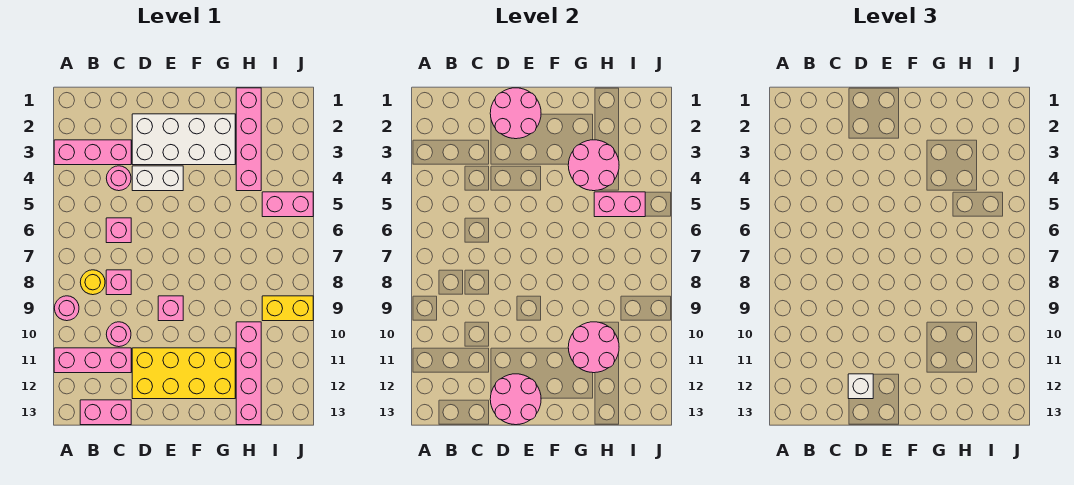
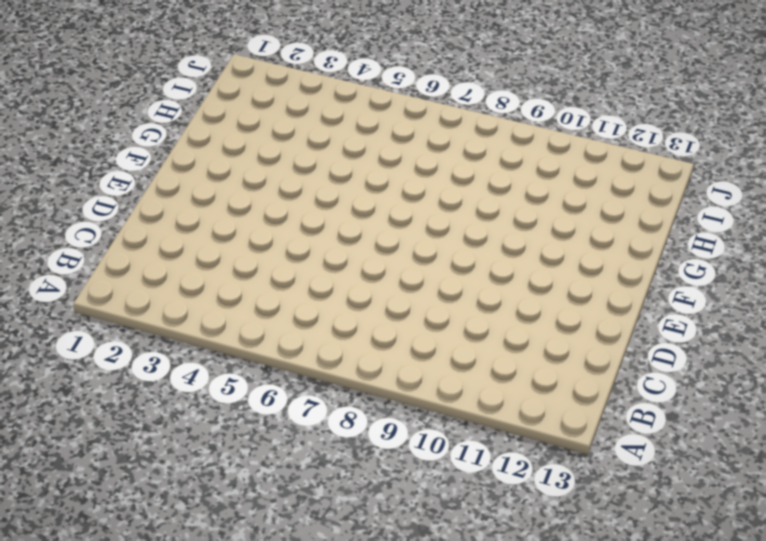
none -> pink brick A3:C3 level 1
none -> pink round brick A9 level 1
none -> pink brick A11:C11 level 1

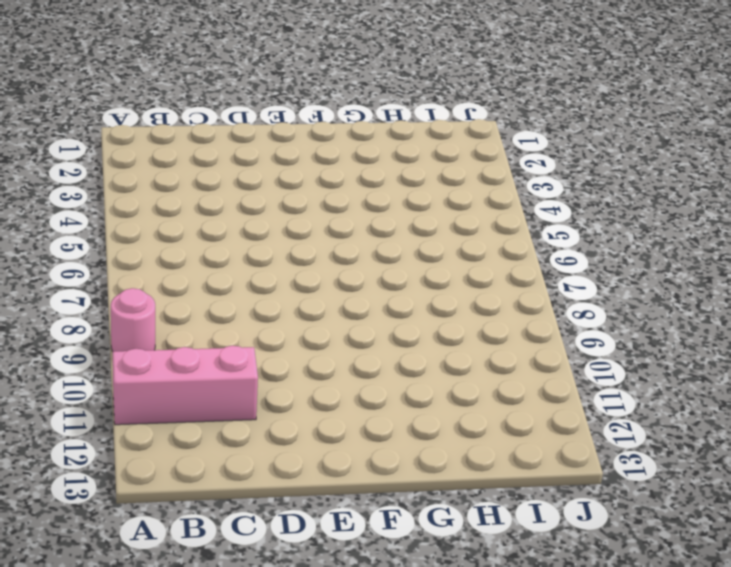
none -> pink brick A3:C3 level 1
none -> yellow round brick B8 level 1
none -> pink brick B13:C13 level 1

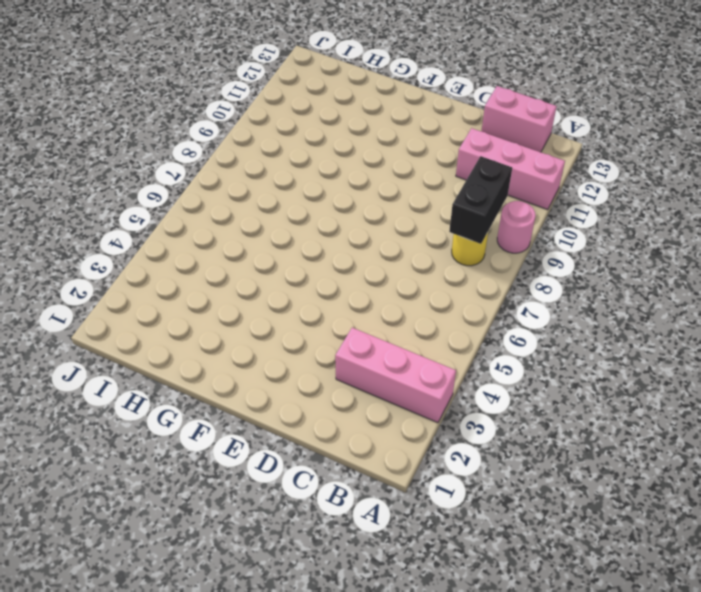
black brick B8:B9 level 2 -> none
none -> pink round brick C4 level 1
none -> pink brick C6 level 1
none -> pink brick C8 level 1

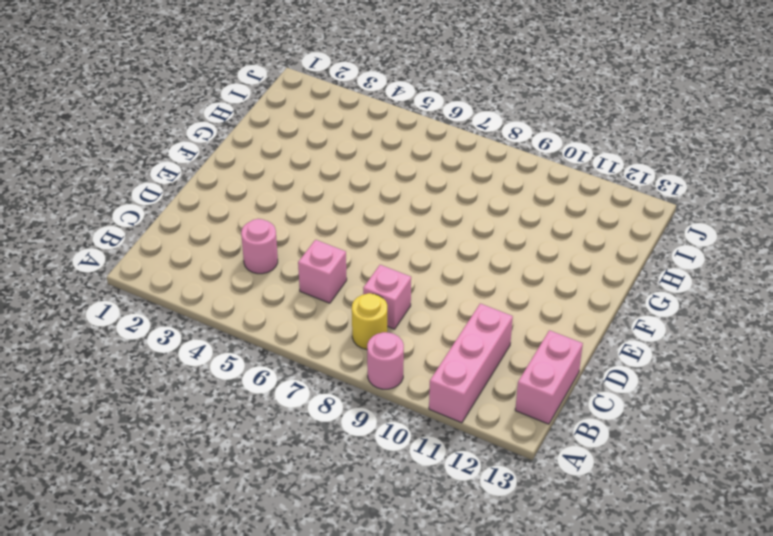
none -> pink brick A3:C3 level 1
none -> pink round brick C10 level 1
none -> white brick D2:G3 level 1

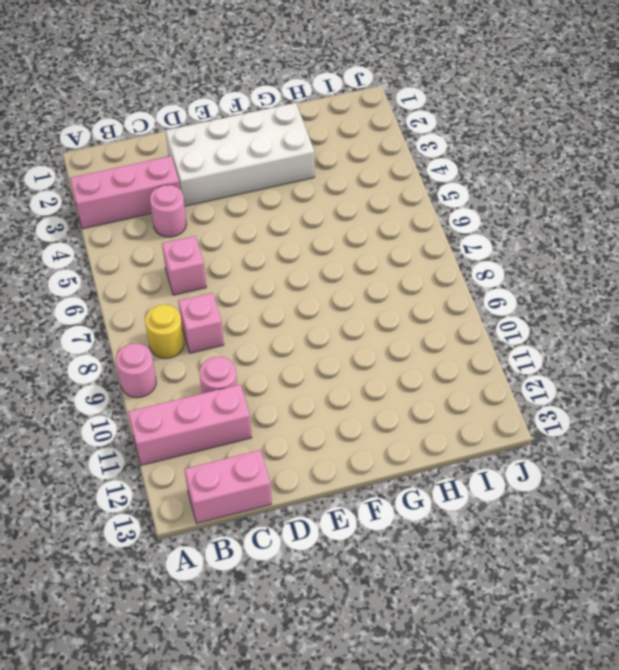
none -> white brick D4:E4 level 1
none -> yellow brick D11:G12 level 1
none -> pink brick E9 level 1

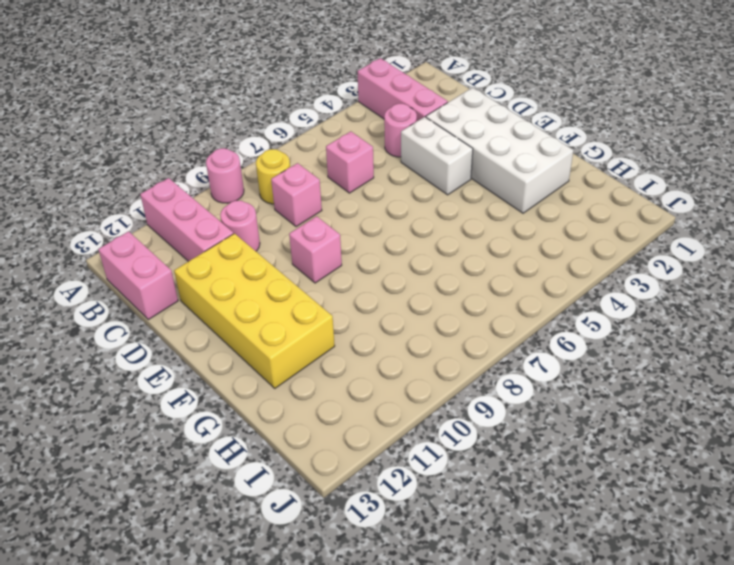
none -> pink brick H1:H4 level 1
none -> pink brick H10:H13 level 1
none -> pink brick I5:J5 level 1

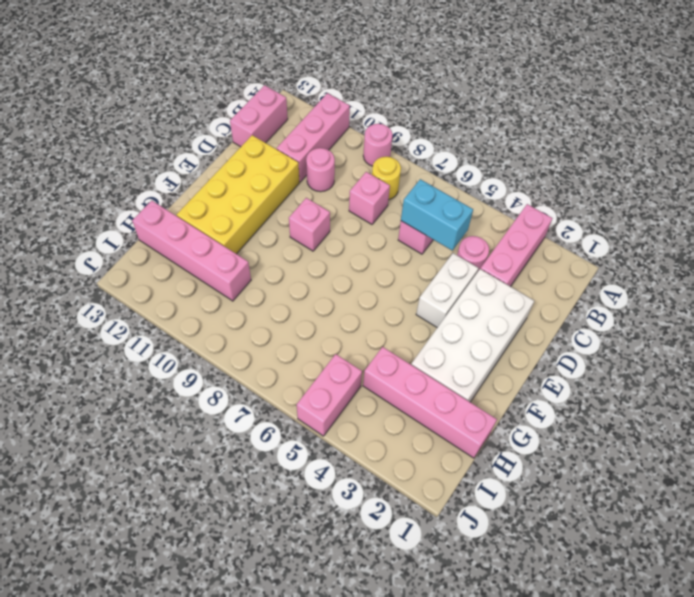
cyan brick C5:C6 level 2 -> none
none -> yellow brick I9:J9 level 1
none -> pink round brick D1:E2 level 2
none -> pink round brick D12:E13 level 2

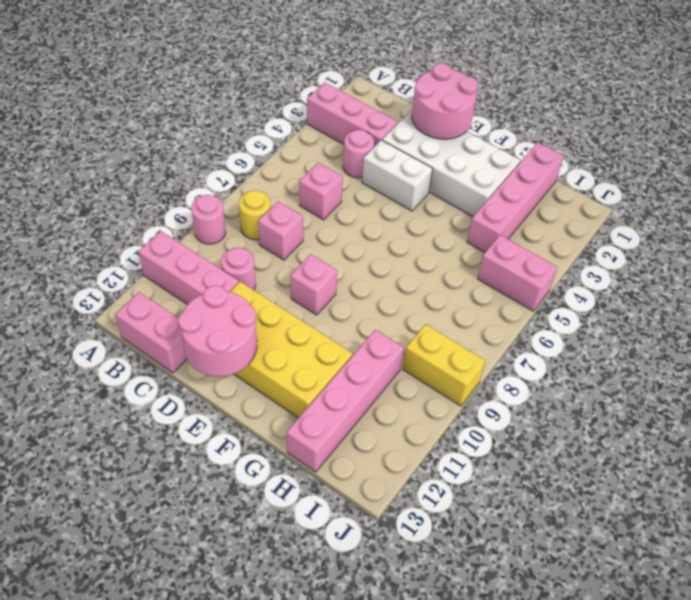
none -> pink round brick G3:H4 level 2
none -> pink round brick G10:H11 level 2
none -> pink brick H5:I5 level 2

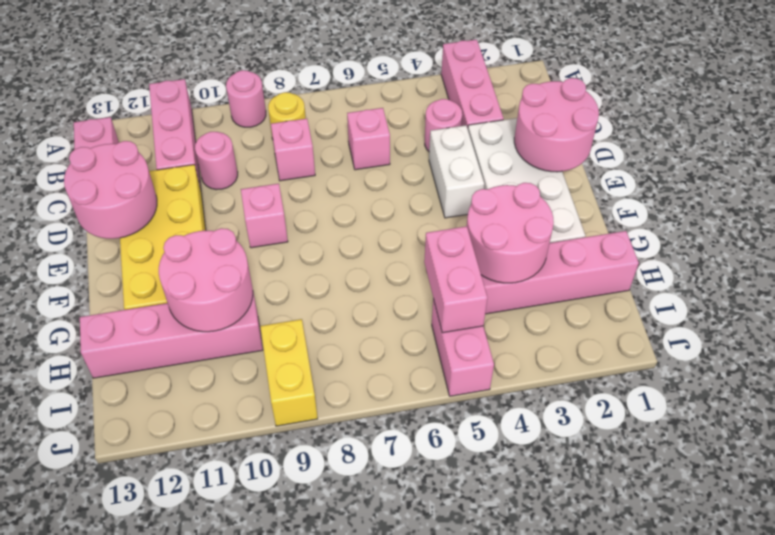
none -> white brick D12 level 3

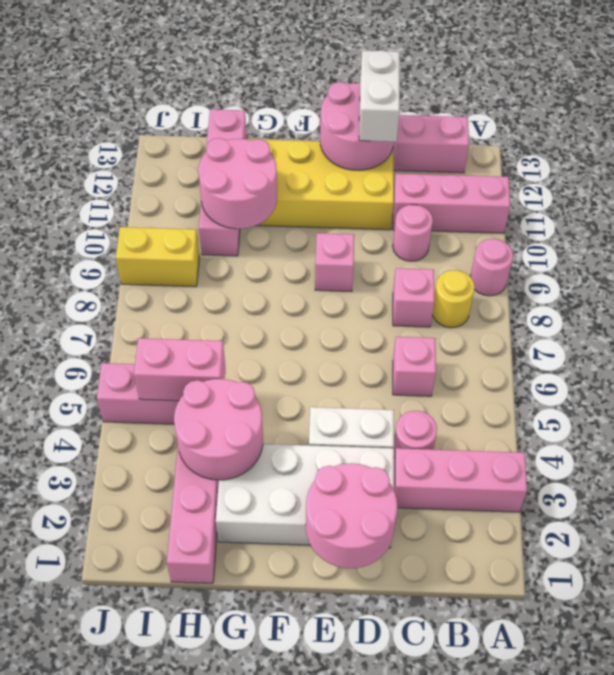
white brick D12:D13 level 3 -> white brick D12 level 3

